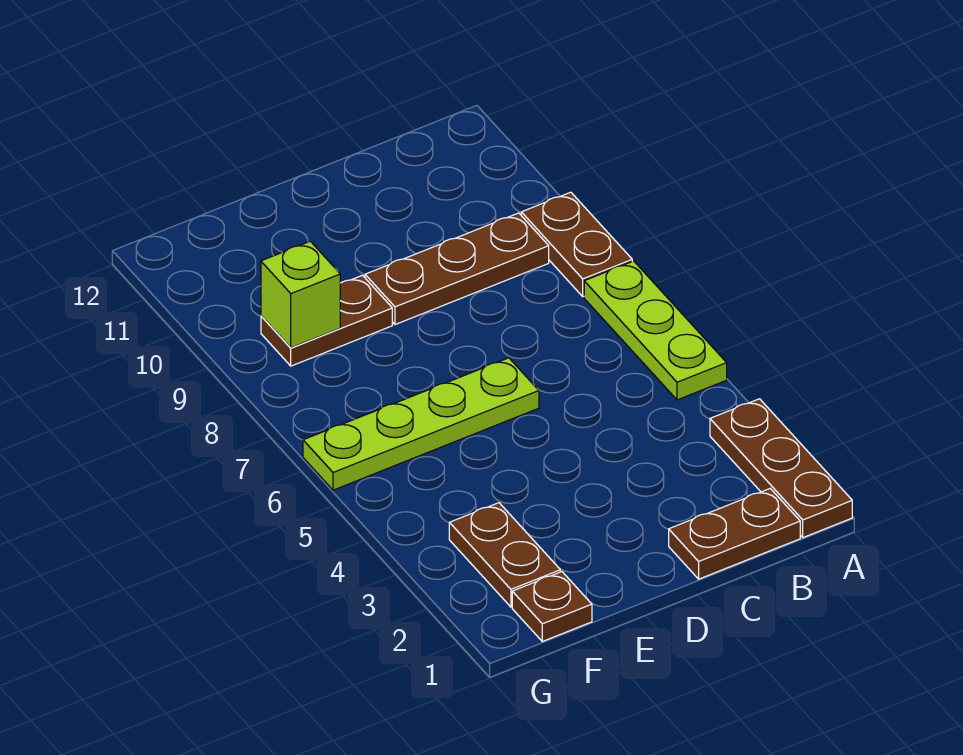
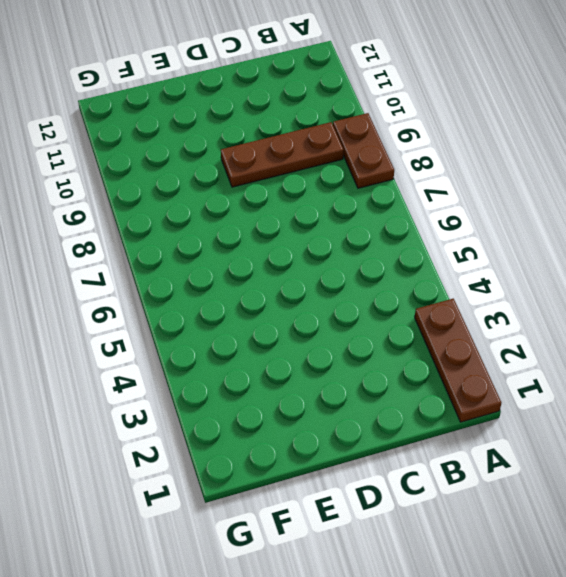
none -> lime plate A5:A7 level 1
none -> brown plate B1:C1 level 1

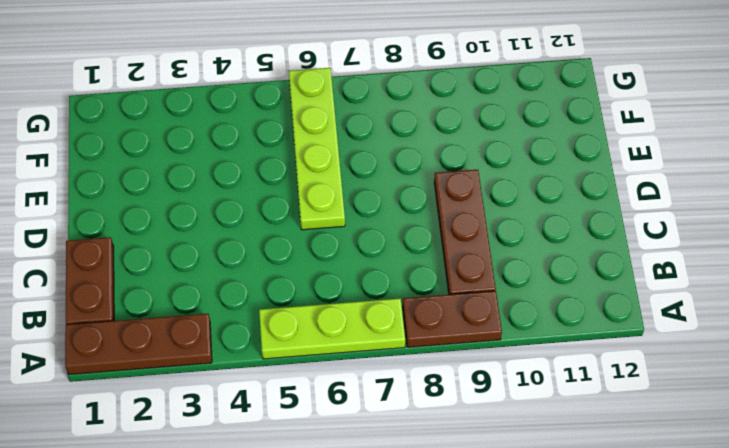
none -> brown plate E9:F9 level 1
none -> brown plate F1 level 1

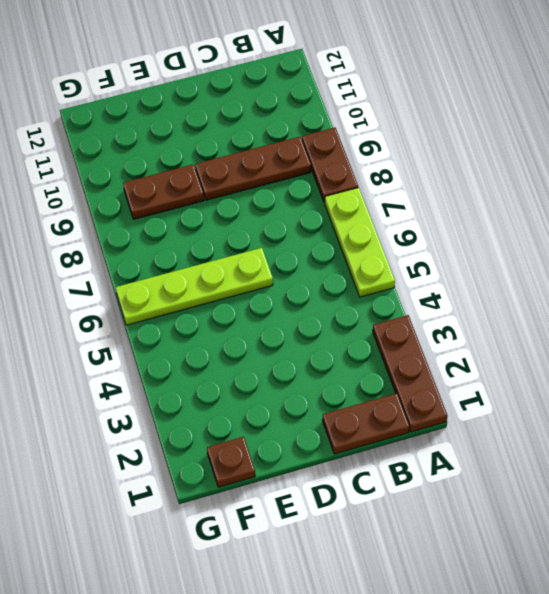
none -> brown plate F2:F3 level 1
none -> lime brick F9 level 2

